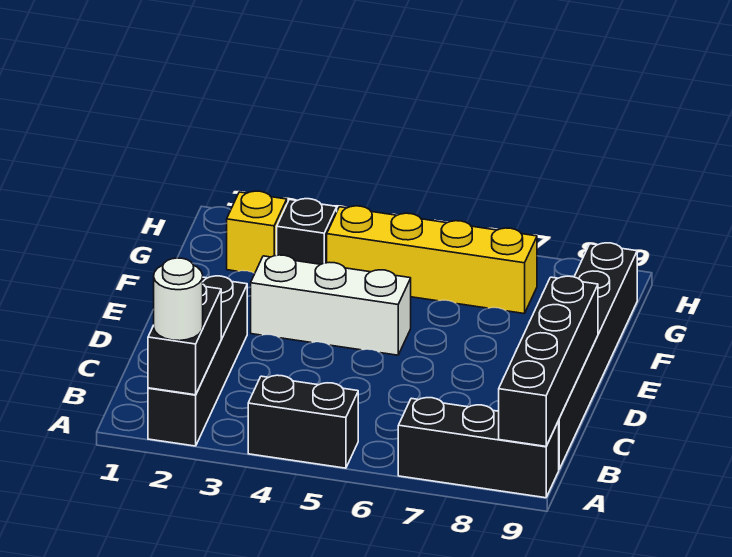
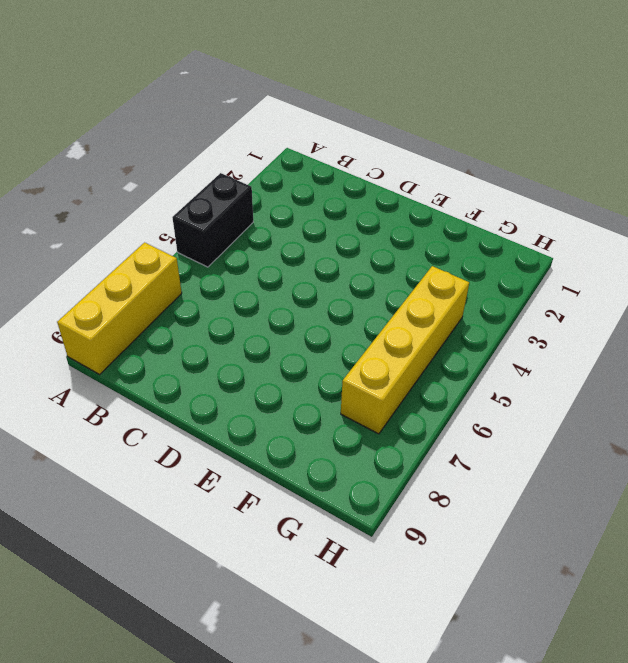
yellow brick A7:A9 level 1 -> black brick A7:A9 level 1
none -> black brick A2:D2 level 1
none -> black brick B9:G9 level 1

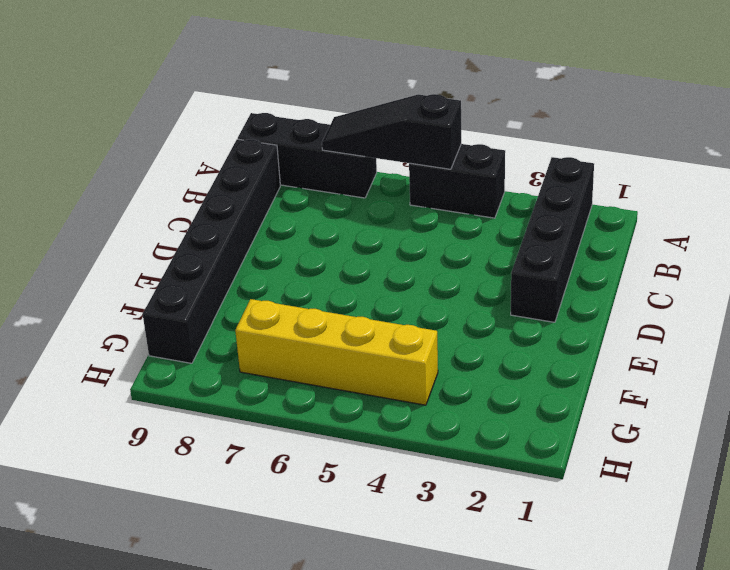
black slope A5:A7 level 2 top 5 -> none
none -> white brick E3:E5 level 1
none -> yellow brick G2 level 1

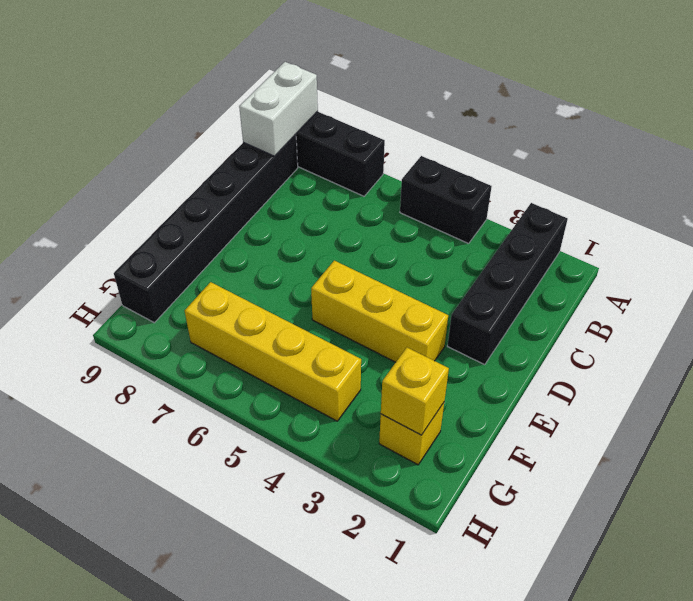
white brick A9:B9 level 2 -> black brick A9:D9 level 2
yellow brick E3:E5 level 1 -> white brick E3:E5 level 1
yellow brick G2 level 2 -> none
none -> black brick G3 level 1
none -> black brick A2:B2 level 2

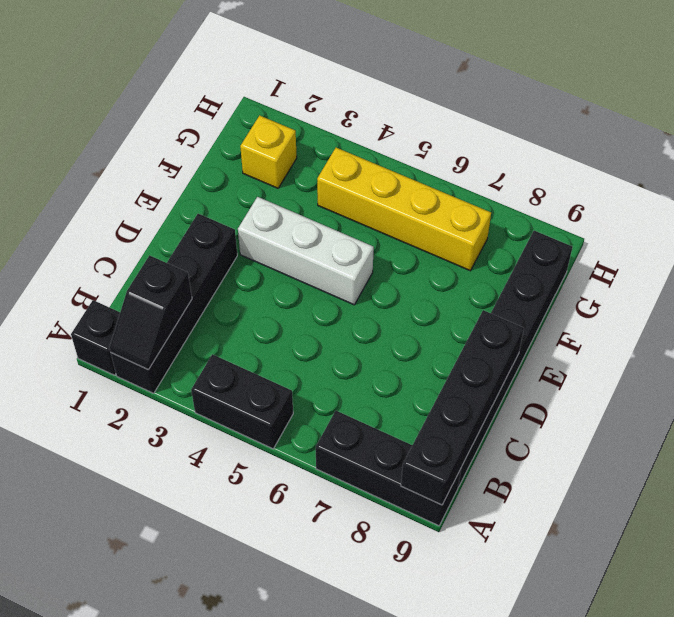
black brick A1 level 1 -> black brick G3 level 1
black slope A2:B2 level 2 top B -> black brick A2:B2 level 2
none -> white round brick A2 level 3

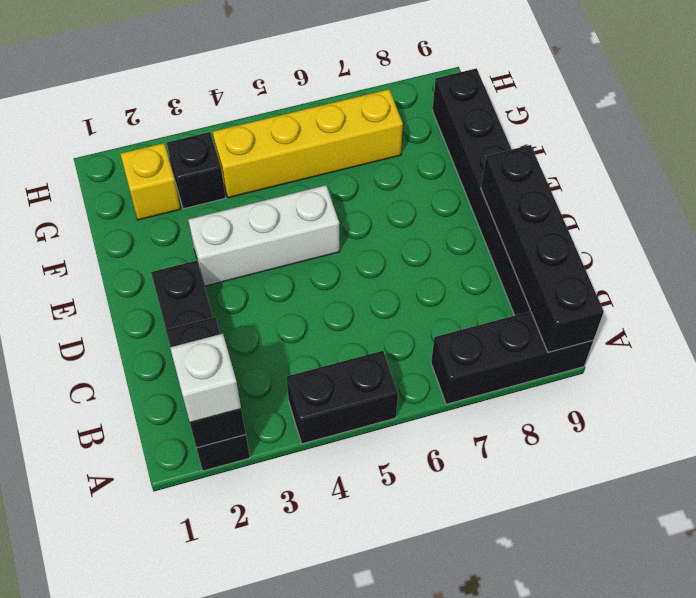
white brick A2 level 3 -> white round brick A2 level 3

